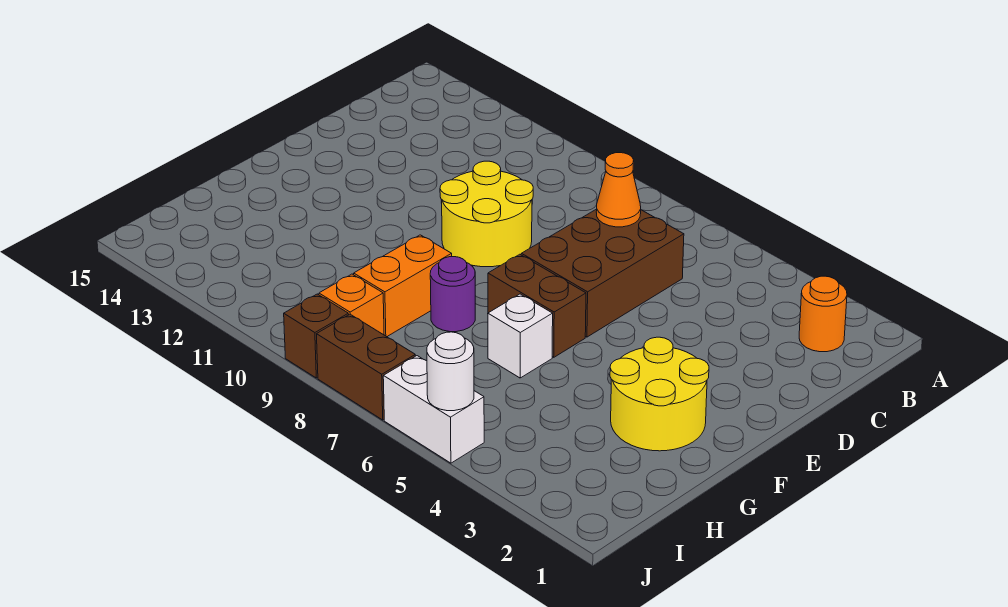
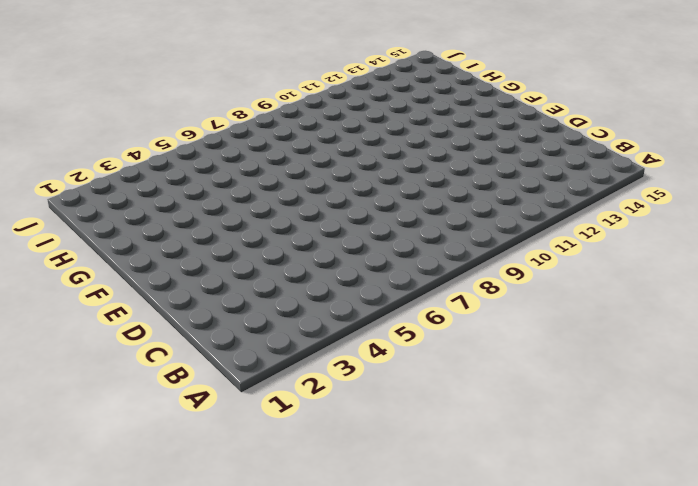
none -> orange round brick B2 level 1
none -> brown brick C6:E7 level 1
none -> yellow round brick D9:E10 level 1

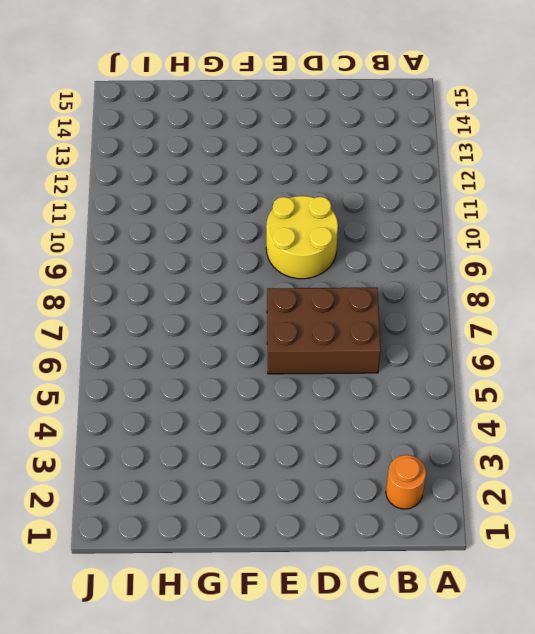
none -> yellow round brick F2:G3 level 1
none -> brown brick F6:F7 level 1
none -> white brick G6 level 1

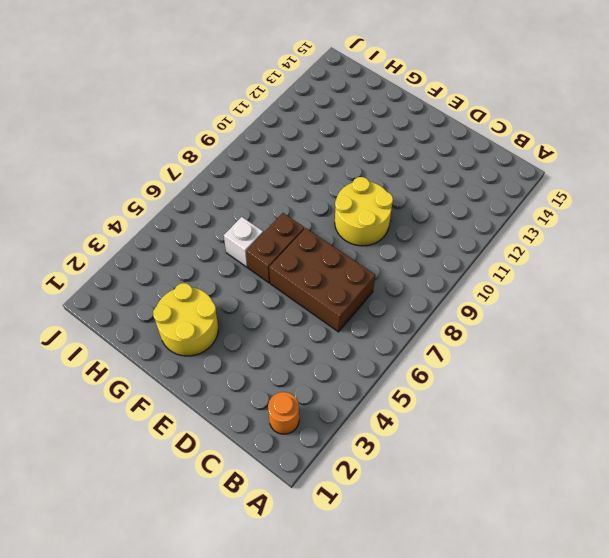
none -> purple round brick G8 level 1
none -> orange brick G9:H9 level 1
none -> orange brick I9 level 1

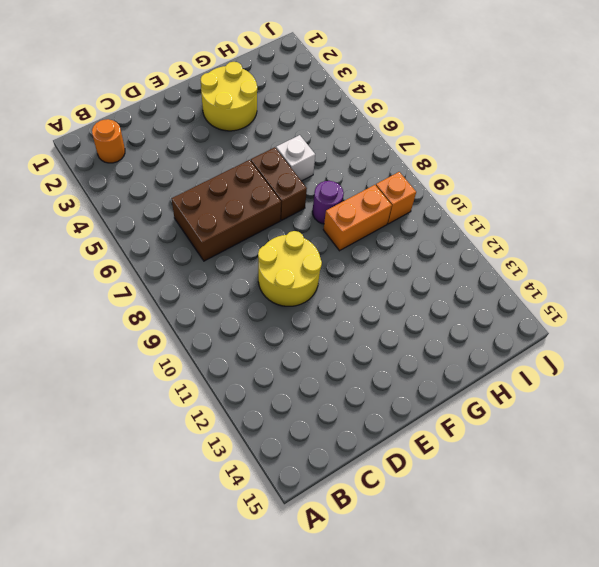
none -> white brick J5:J6 level 1
none -> brown brick J7:J8 level 1
none -> brown brick J9 level 1

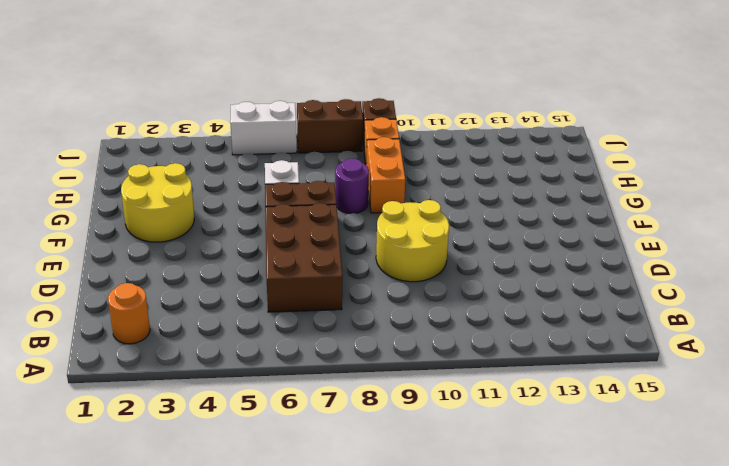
none -> orange cone C7 level 2
none -> white round brick J5 level 2

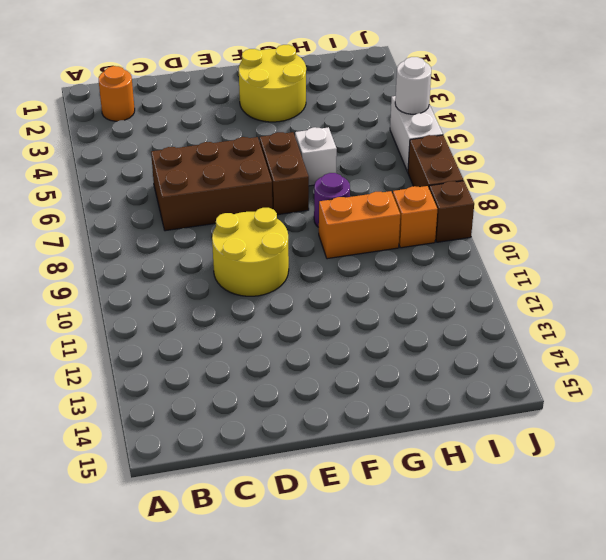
none -> orange cone C7 level 2

